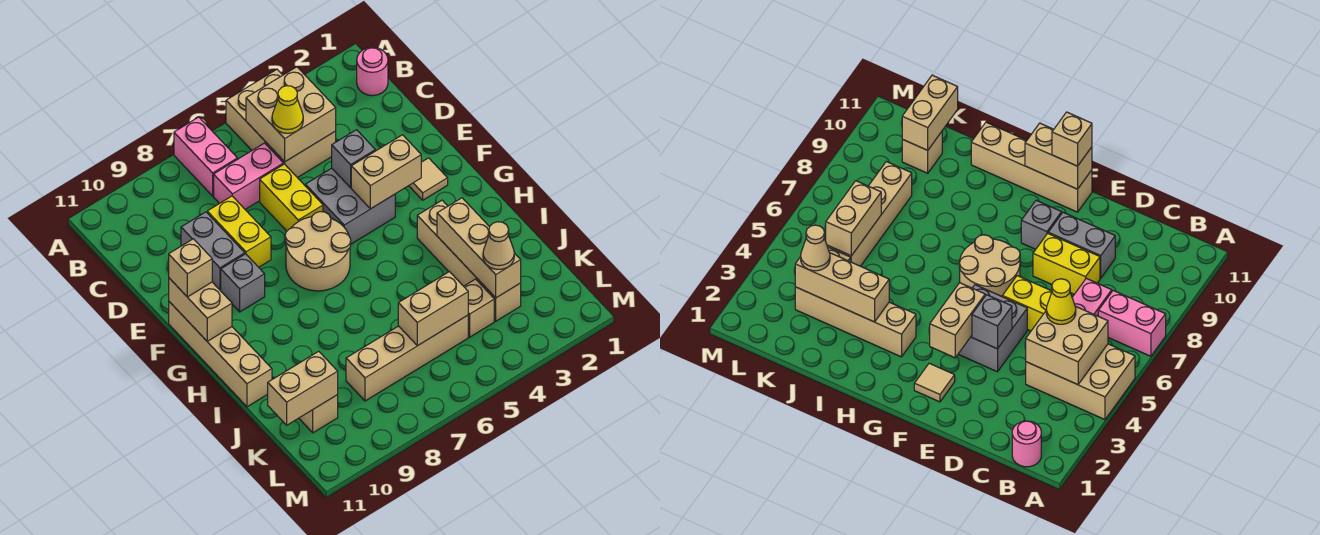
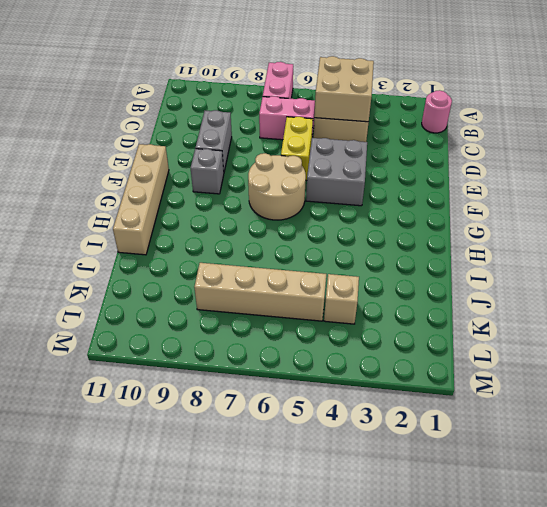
none -> yellow brick D8:E8 level 1
none -> tan tile F2 level 1
none -> tan brick H3:K3 level 1

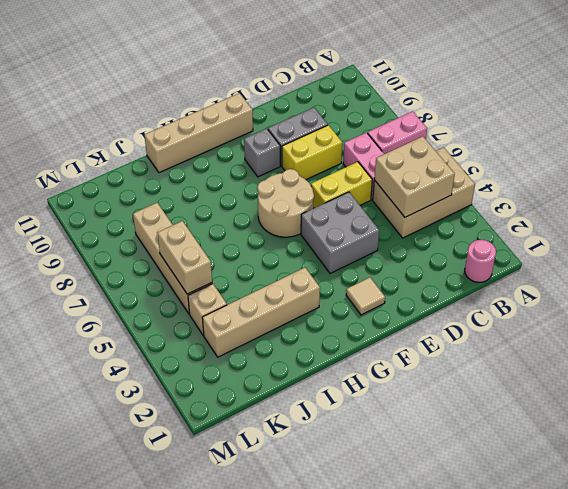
none -> tan brick K10 level 1
none -> grey brick E4 level 2
none -> tan brick F3:F4 level 2

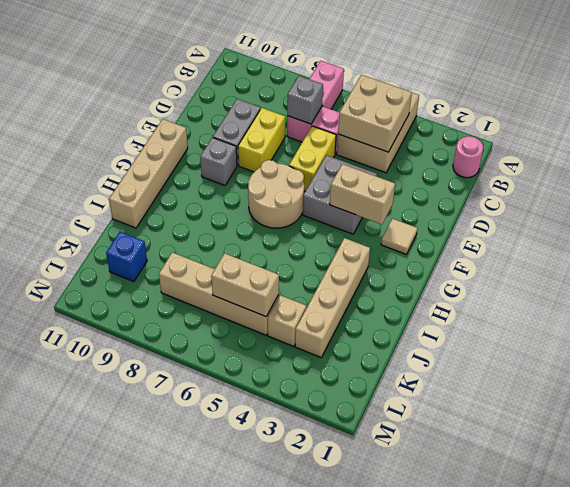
grey brick C7 level 2 -> grey brick E4 level 2
blue brick K10 level 1 -> tan brick K10 level 1
none -> tan brick F11:G11 level 2
none -> tan brick I3:K3 level 2
none -> tan brick K10:K11 level 2

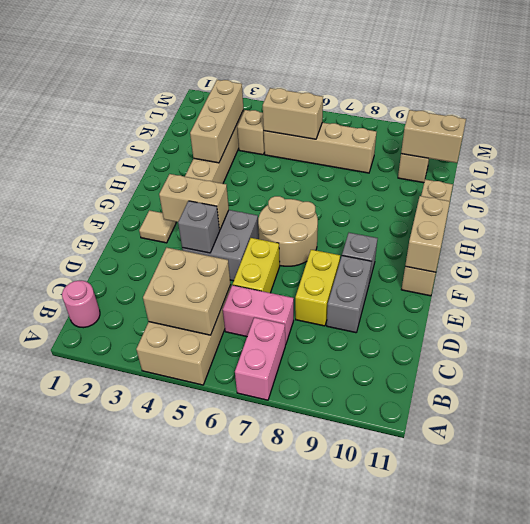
none -> yellow cone C5 level 3
none -> tan brick F11 level 3
none -> tan cone K3 level 3

